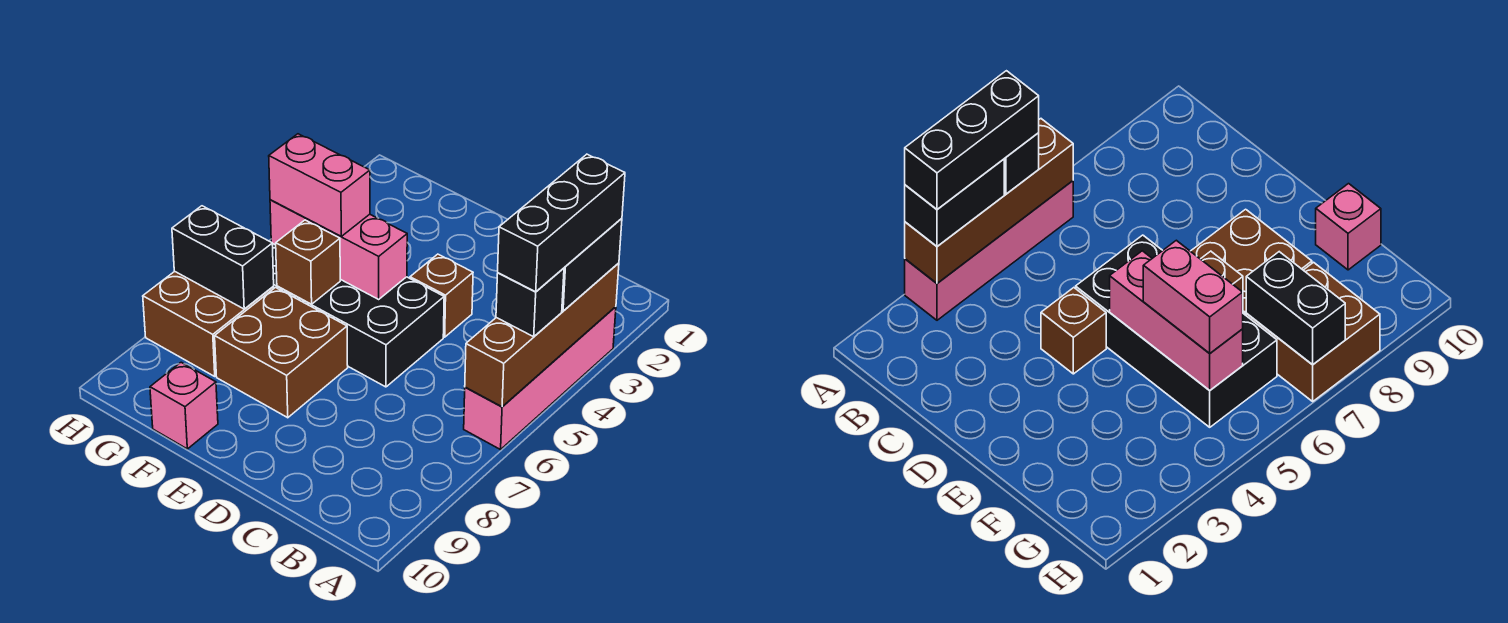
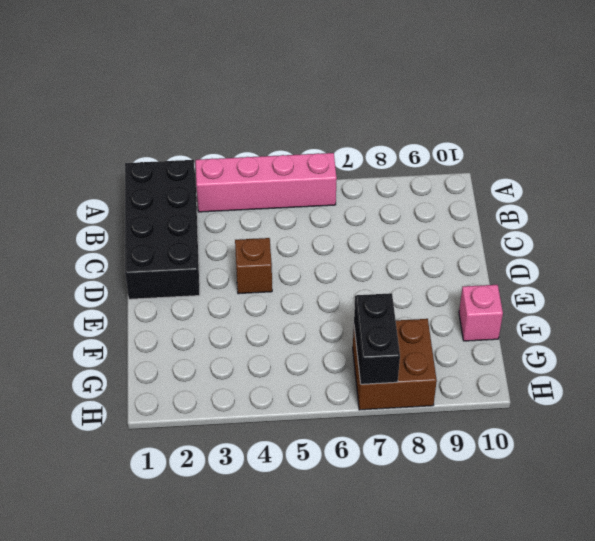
black brick A1:D2 level 1 -> black brick D5:G6 level 1
none -> brown brick E7:F8 level 1
none -> brown brick A3:A6 level 2
none -> pink brick E5:G5 level 2

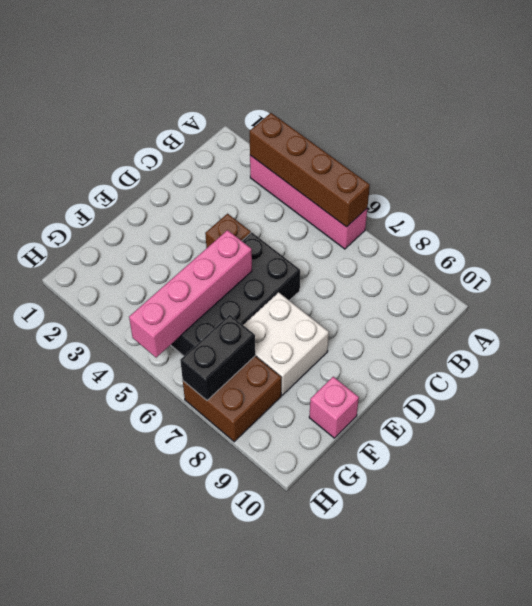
pink brick E5:H5 level 2 -> pink brick E5:G5 level 2
white brick E7:F8 level 1 -> brown brick E7:F8 level 1
none -> brown brick F6 level 2
none -> black brick A3:A4 level 3
none -> black brick A5 level 3

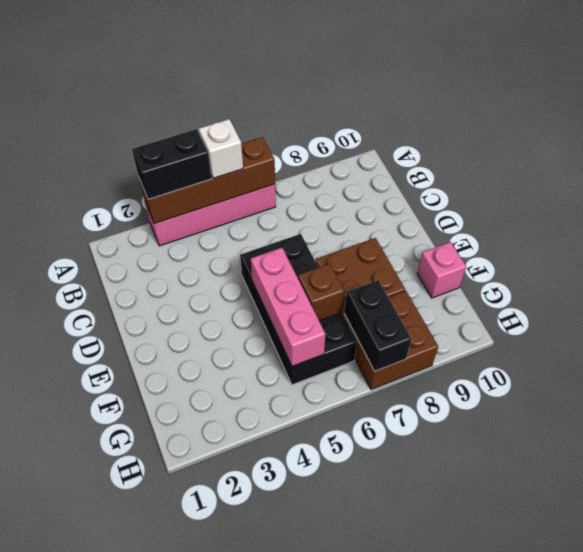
white brick A5 level 3 -> black brick A5 level 3
none -> brown brick D4 level 1
none -> pink brick F5:G5 level 3
none -> black brick A3:A5 level 4

